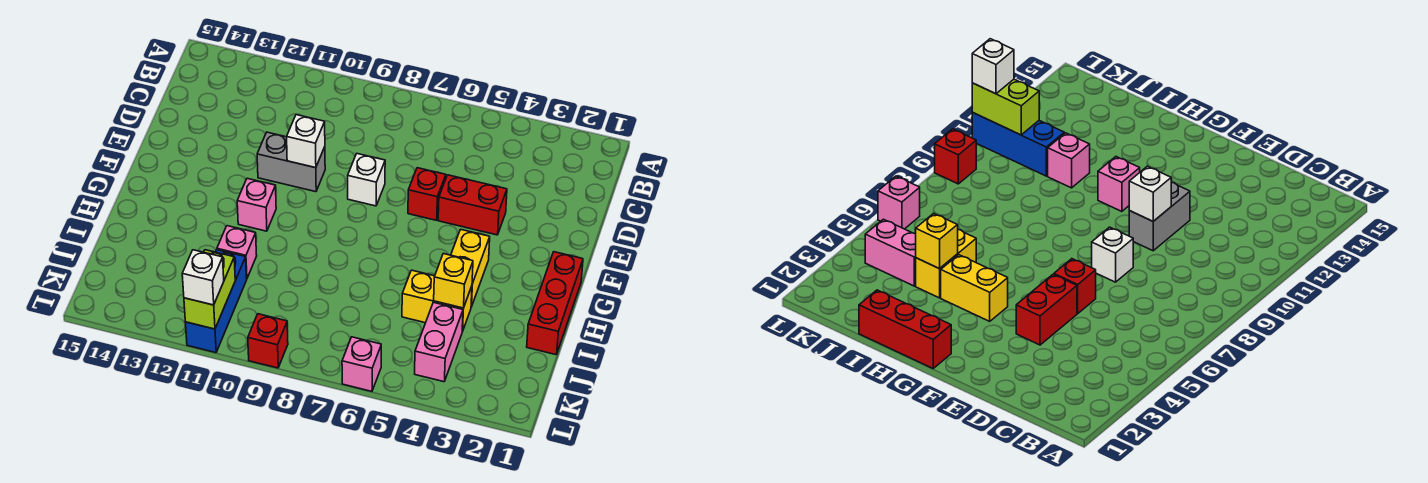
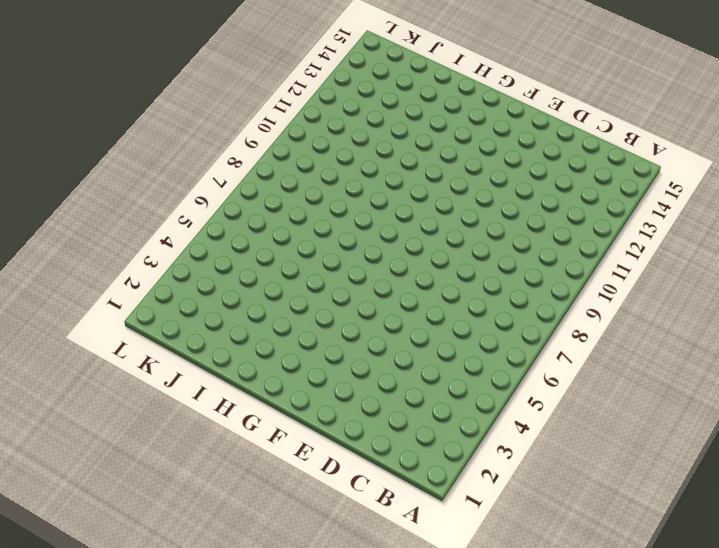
none -> red brick E4:E5 level 1
none -> red brick E6 level 1
none -> white brick E8 level 1

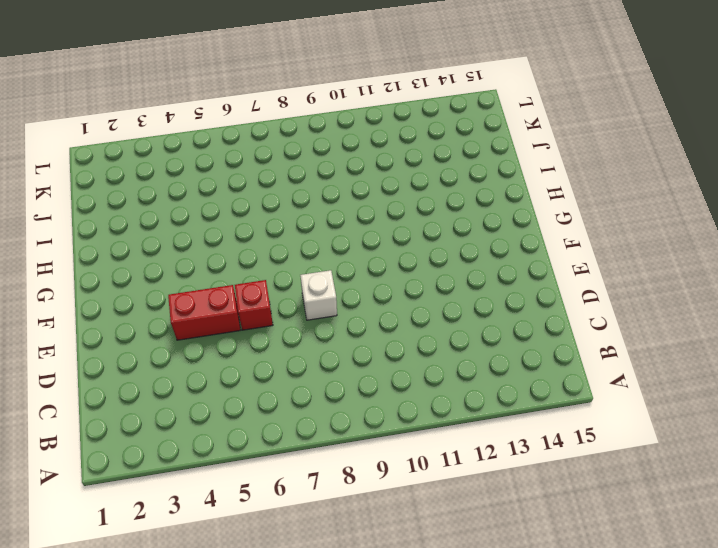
none -> grey brick E10:E11 level 1
none -> red brick G1:I1 level 1
none -> yellow brick G4:H4 level 1

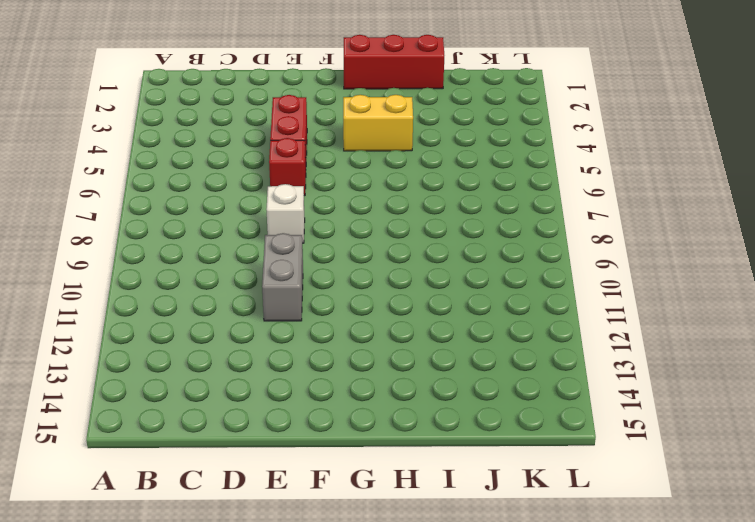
none -> pink brick G11 level 1
none -> yellow brick I4:I5 level 1
none -> pink brick I11 level 1

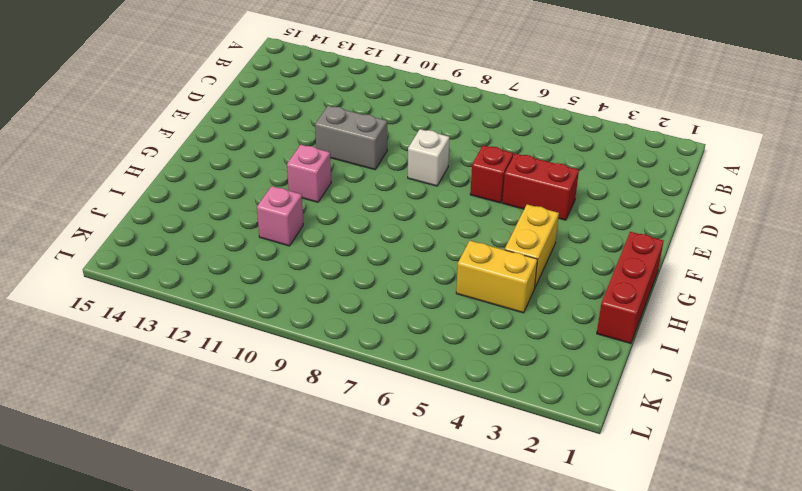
none -> pink brick J4:K4 level 1
none -> blue brick J11:L11 level 1
none -> pink brick L6 level 1

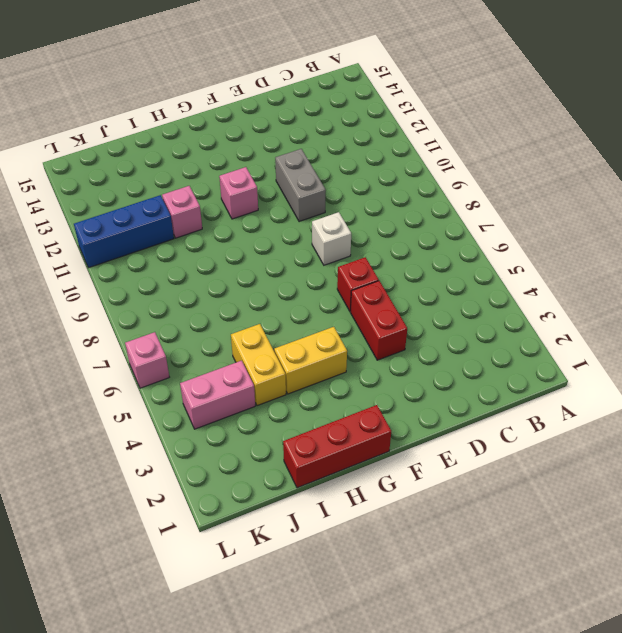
none -> red brick L9 level 1
none -> white brick E10 level 2
none -> yellow brick I4 level 2

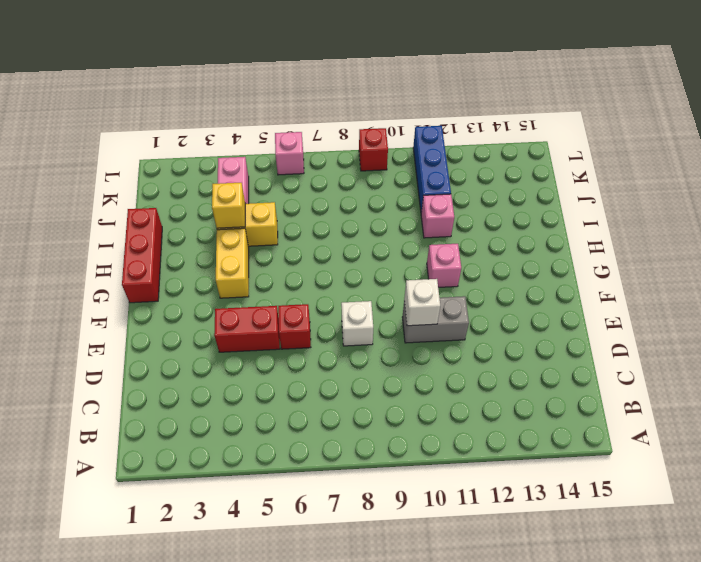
none -> lime brick K11:L11 level 2
none -> white brick L11 level 3

